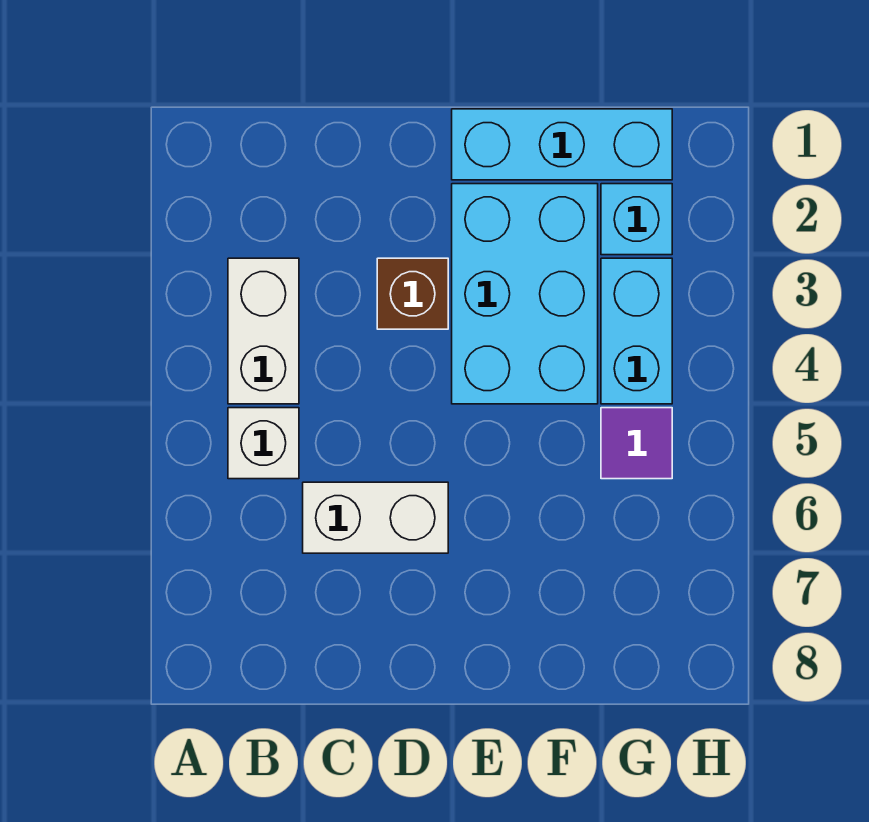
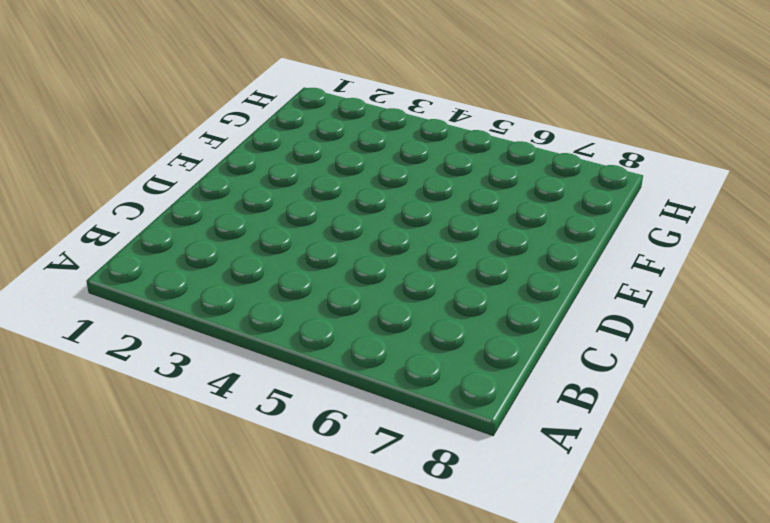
none -> white brick B3:B4 level 1
none -> white brick B5 level 1

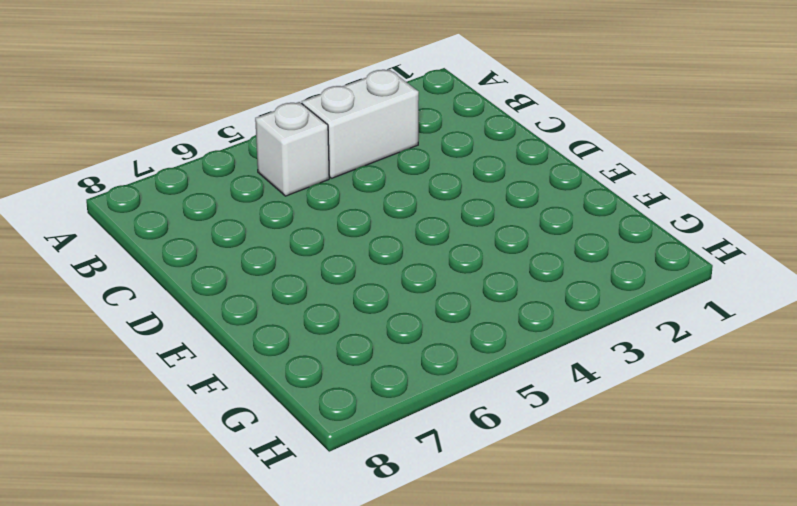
none -> white brick C6:D6 level 1
none -> brown brick D3 level 1

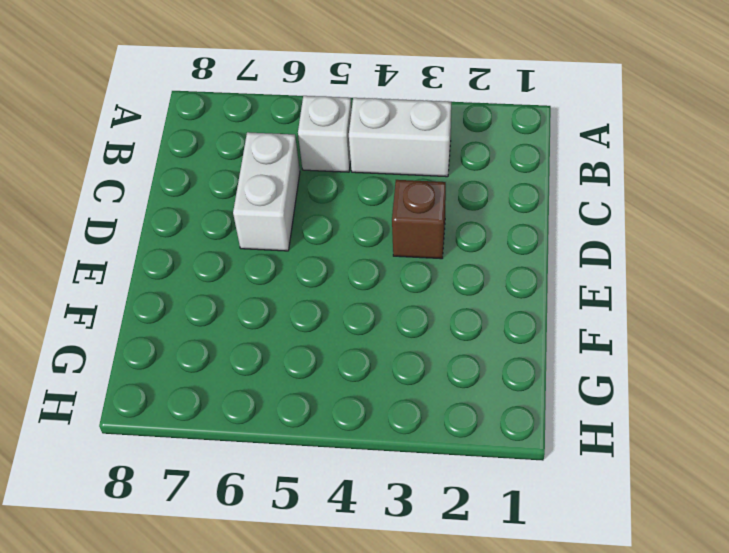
none -> cyan brick E1:G1 level 1
none -> cyan brick E2:F4 level 1

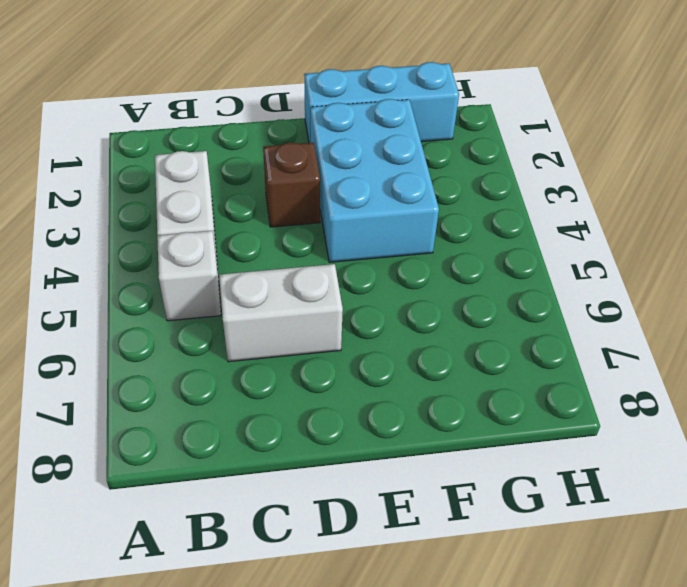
none -> cyan brick G2 level 1
none -> cyan brick G3:G4 level 1

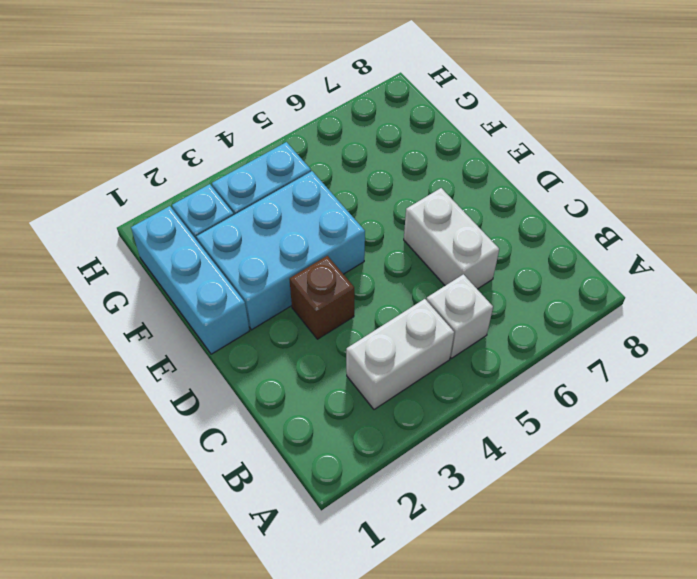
none -> purple tile G5 level 1

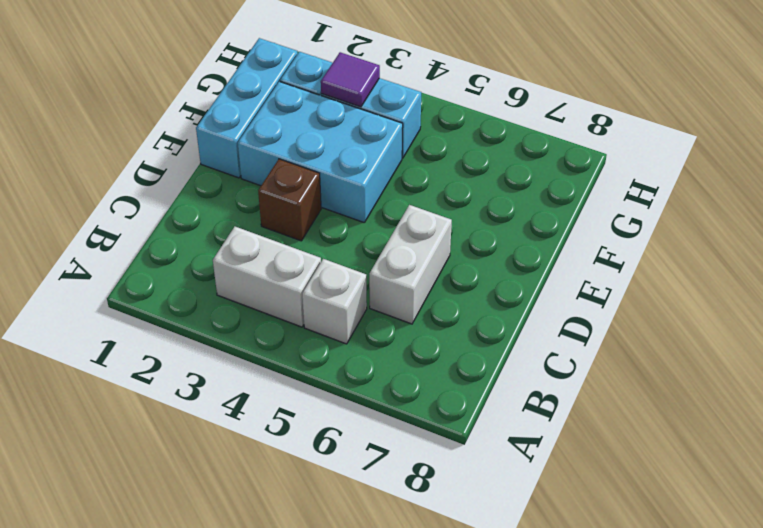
purple tile G3 level 2 -> purple tile G5 level 1

